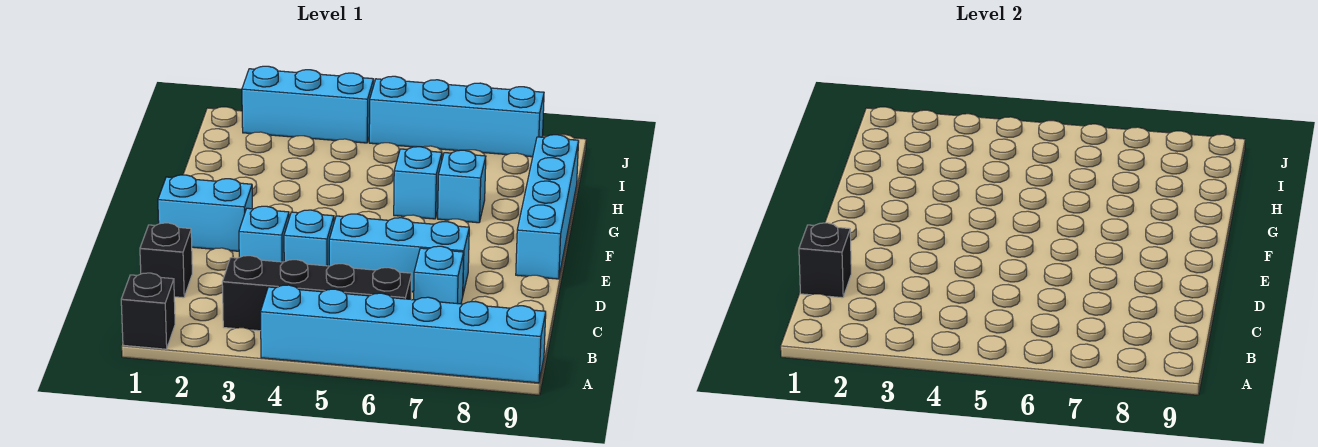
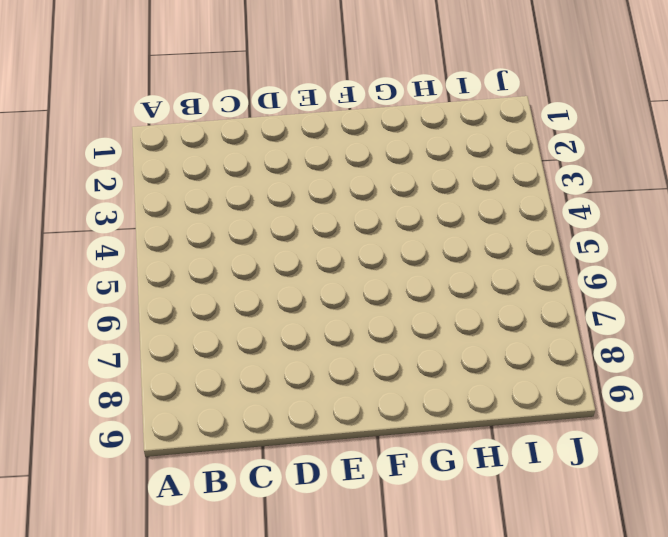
none -> black brick A1 level 1
none -> cyan brick A4:A9 level 1
none -> black brick B3:B6 level 1

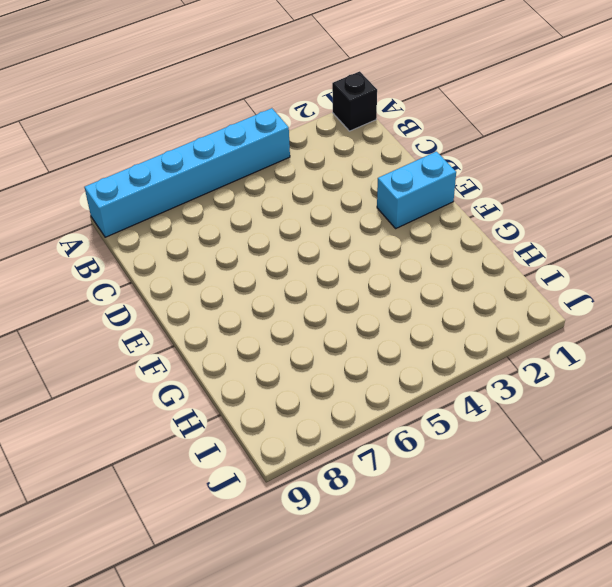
none -> black brick B3:B6 level 1
none -> black brick C1 level 1
none -> cyan brick C7 level 1

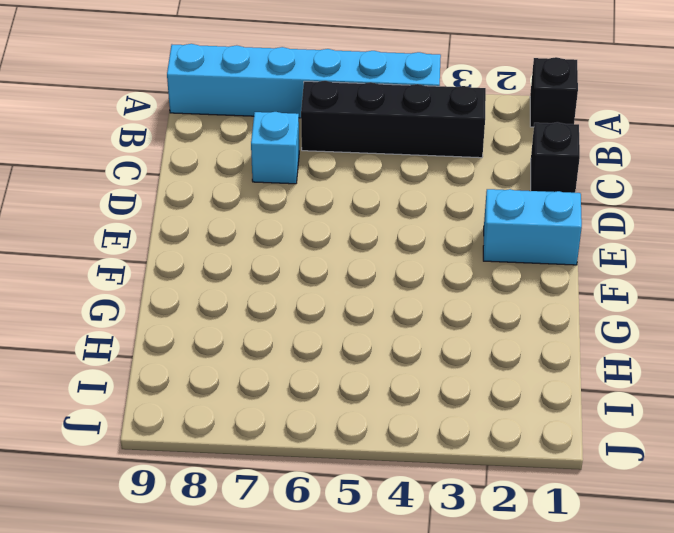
none -> cyan brick D3 level 1
none -> cyan brick D4 level 1
none -> cyan brick D5:D7 level 1

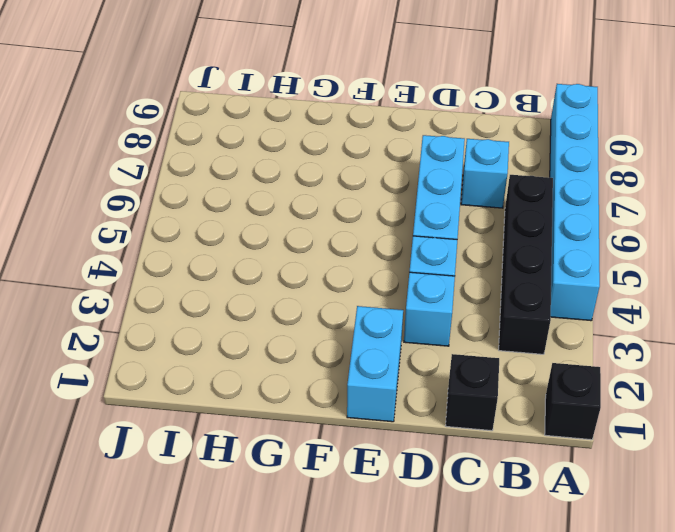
none -> cyan brick E9:H9 level 1
none -> cyan brick G6 level 1
none -> cyan brick G7 level 1

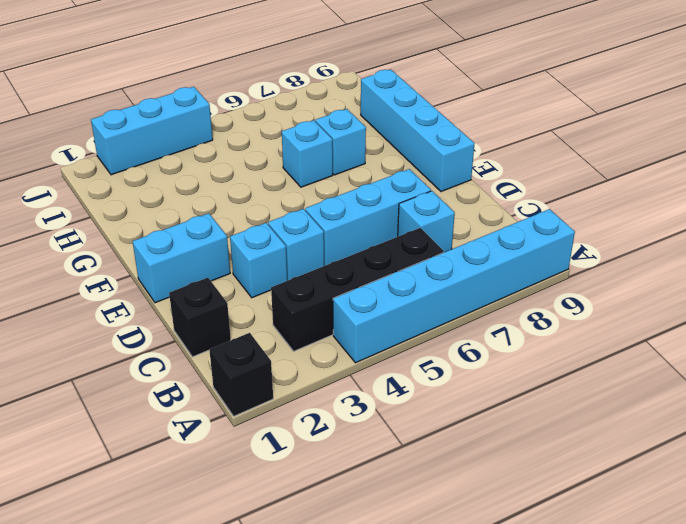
none -> cyan brick J5:J8 level 1
none -> black brick C1 level 2

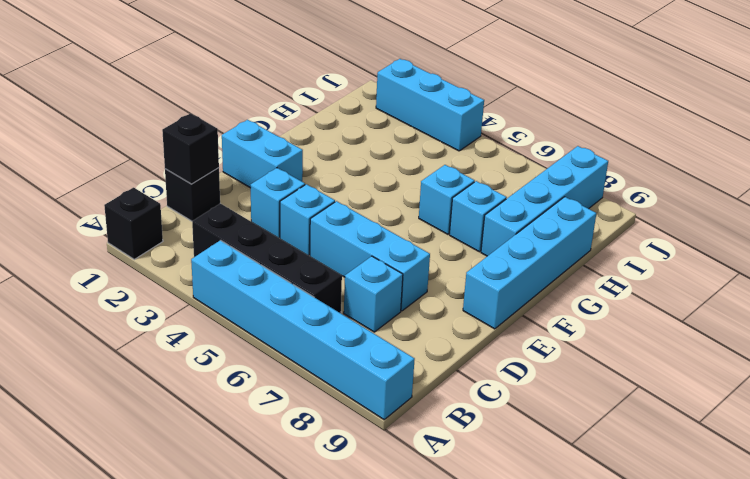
cyan brick G8:J8 level 1 -> cyan brick J5:J8 level 1

